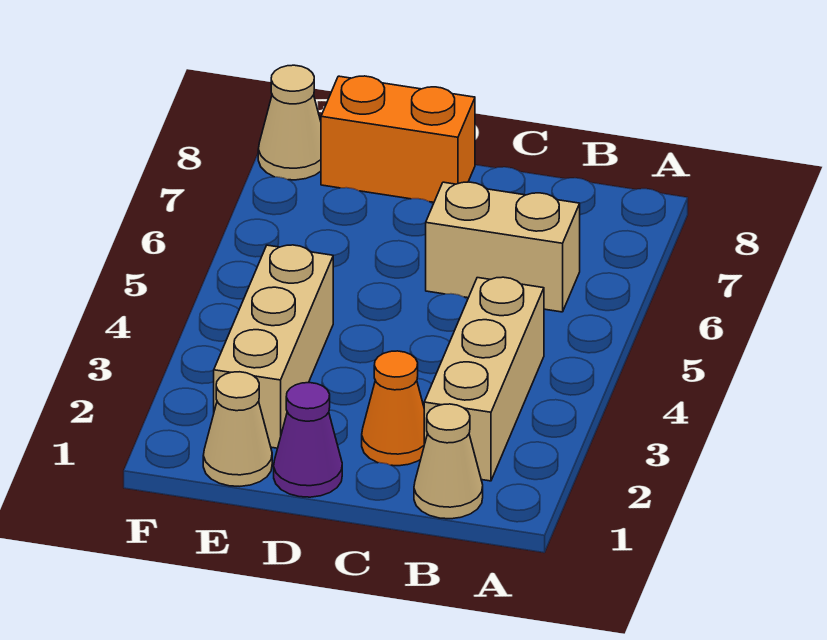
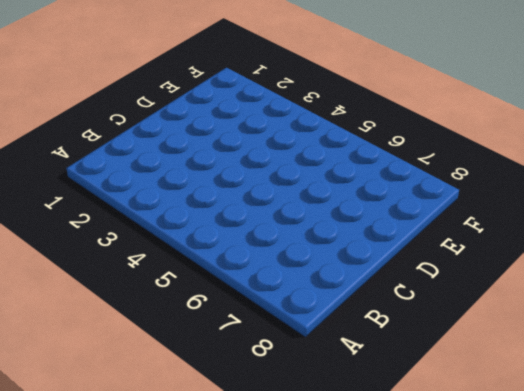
none -> tan cone B1 level 1
none -> tan brick B2:B4 level 1

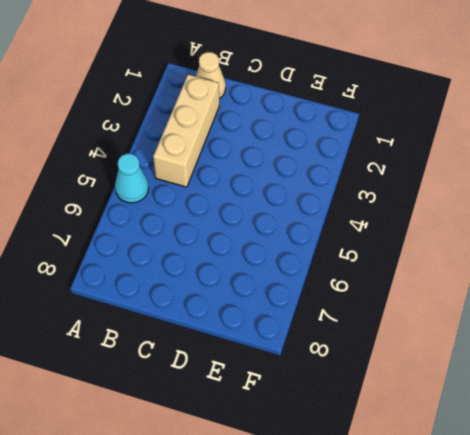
cyan cone A5 level 1 -> none
none -> tan brick B6:C6 level 1
none -> orange cone C2 level 1

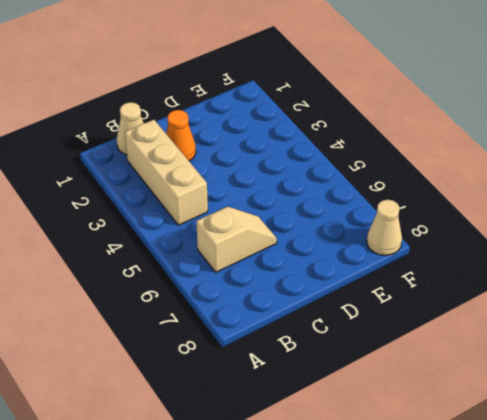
tan slope B6:C6 level 1 top B -> tan brick B6:C6 level 1
none -> purple cone D1 level 1
none -> orange brick D8:E8 level 1

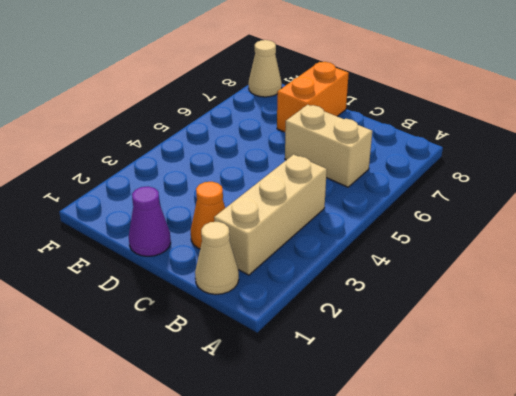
orange brick D7:D8 level 1 -> orange brick D8:E8 level 1
none -> tan cone E1 level 1
none -> tan brick E2:E4 level 1

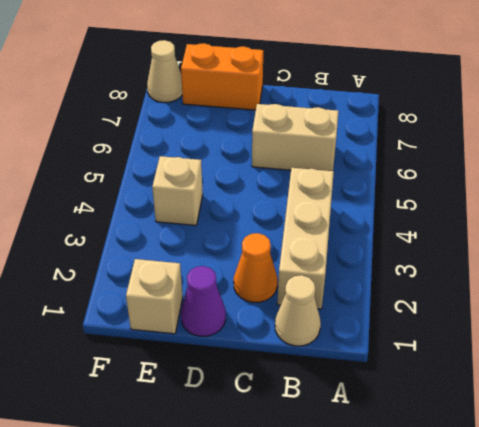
tan brick E1 level 1 -> tan cone E1 level 1
tan brick E4 level 1 -> tan brick E2:E4 level 1

